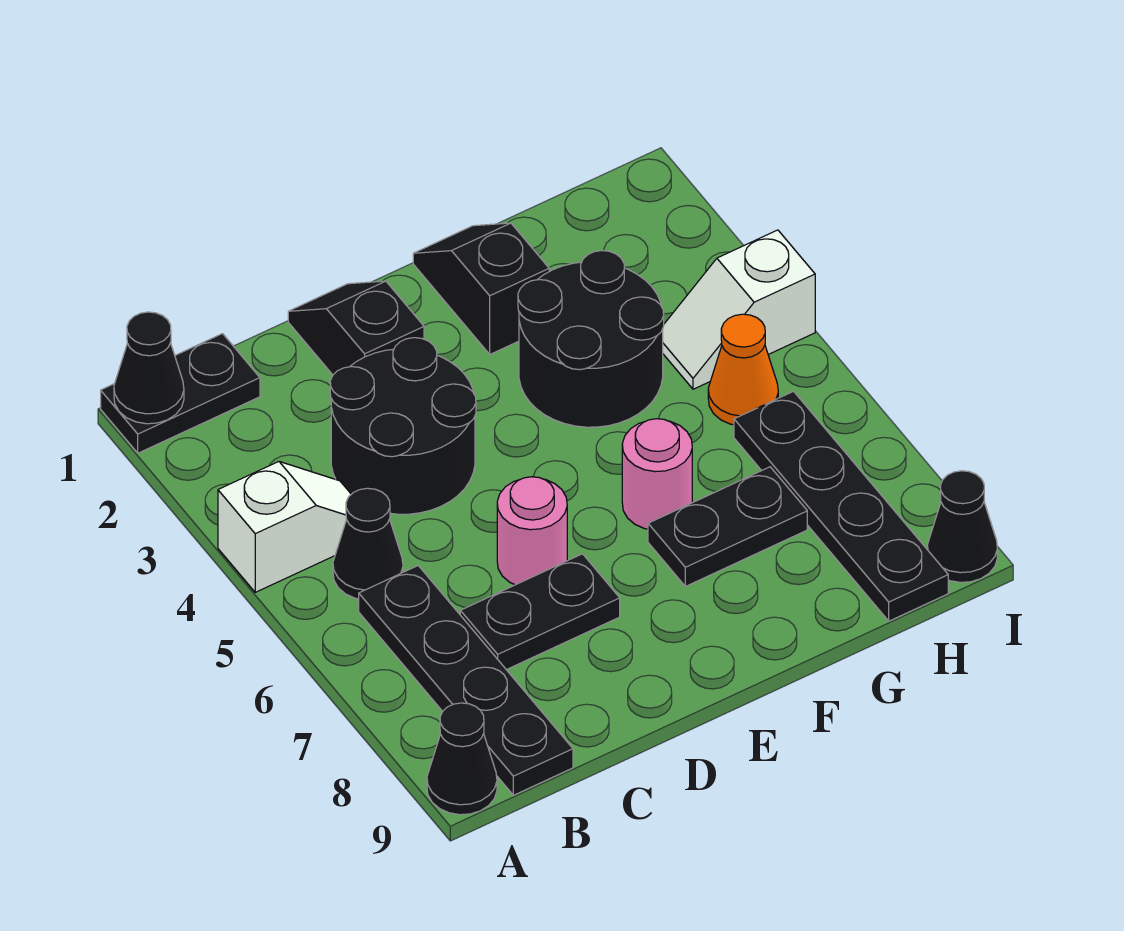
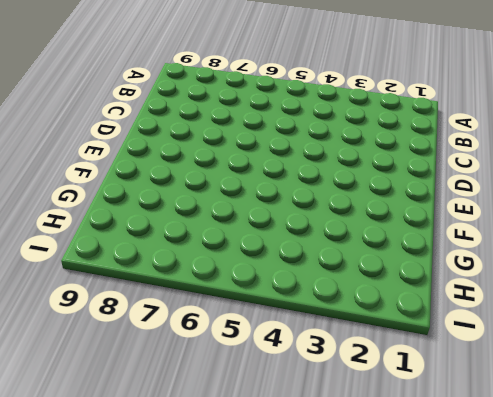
none -> black plate A1:B1 level 1
none -> white slope A4:B4 level 1 top A
none -> black cone A9 level 1

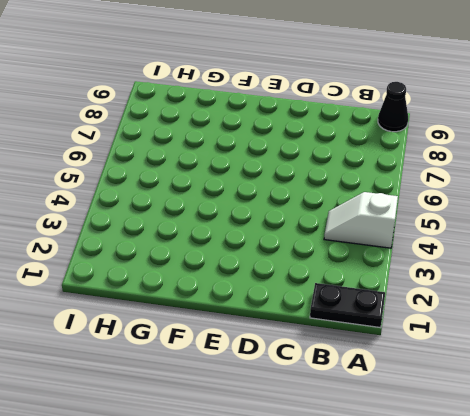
none -> black cone B5 level 1
none -> black plate B6:B9 level 1
none -> black round brick C3:D4 level 1

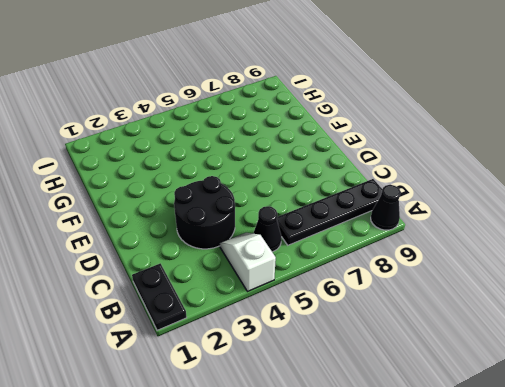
none -> black plate C7:D7 level 1
none -> black slope D1:D2 level 1 top 2
none -> pink round brick D6 level 1

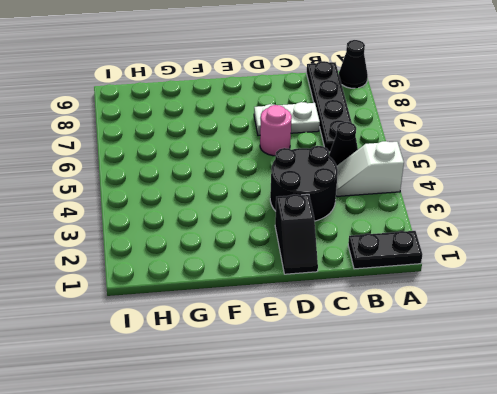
white plate C7:D7 level 1 -> black plate C7:D7 level 1
none -> black slope F1:F2 level 1 top 2
none -> black round brick F3:G4 level 1
none -> pink round brick F6 level 1

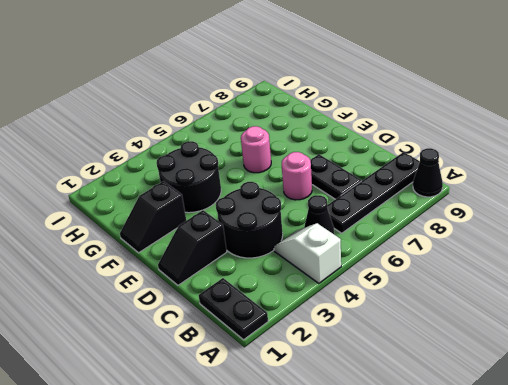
none -> black plate F7:G7 level 1
none -> white slope H4:I4 level 1 top I
none -> orange cone H5 level 1

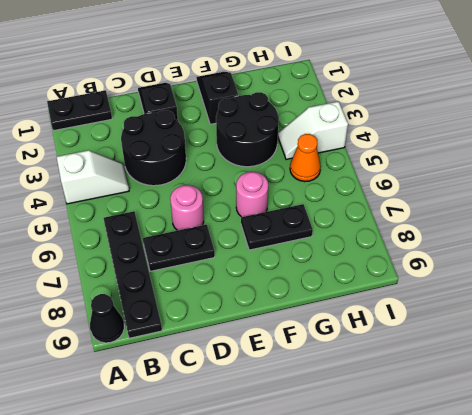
none -> black cone B5 level 1
none -> black plate H6:H9 level 1
none -> black cone I9 level 1

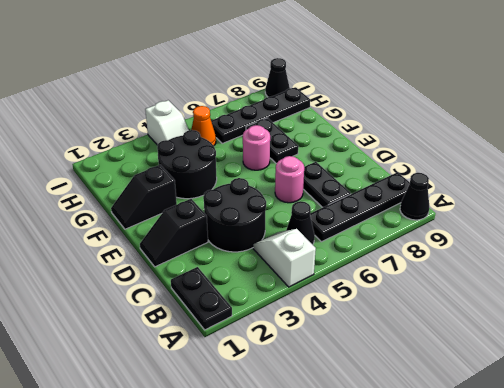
none -> black cone A1 level 2

